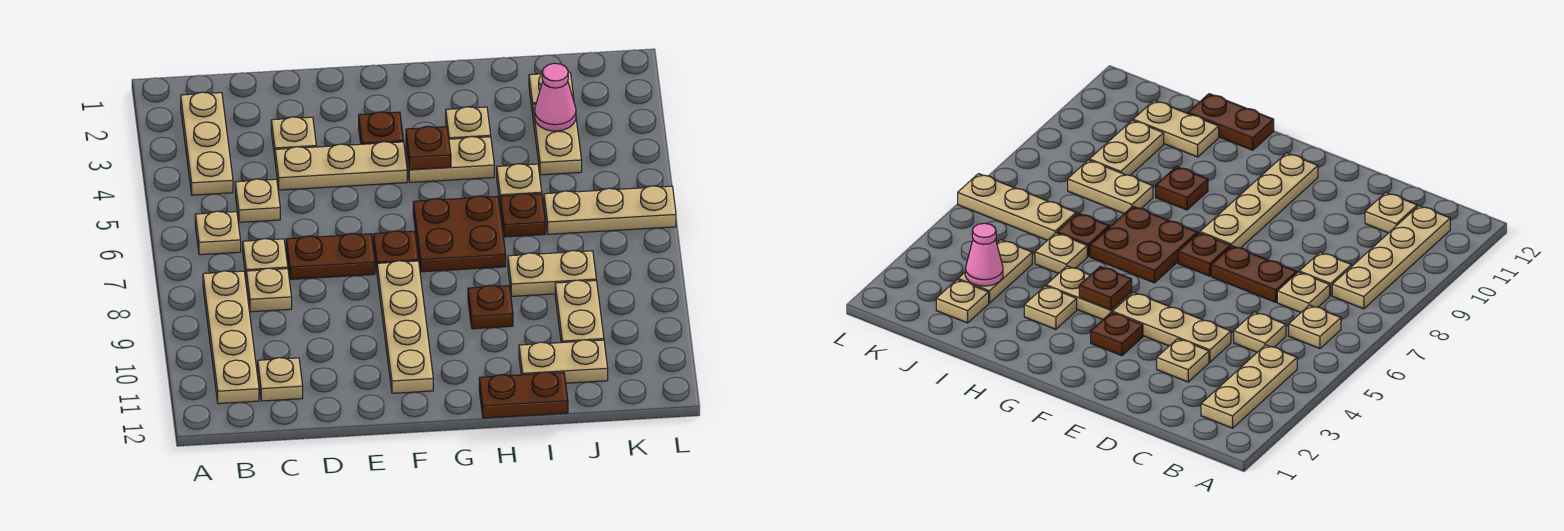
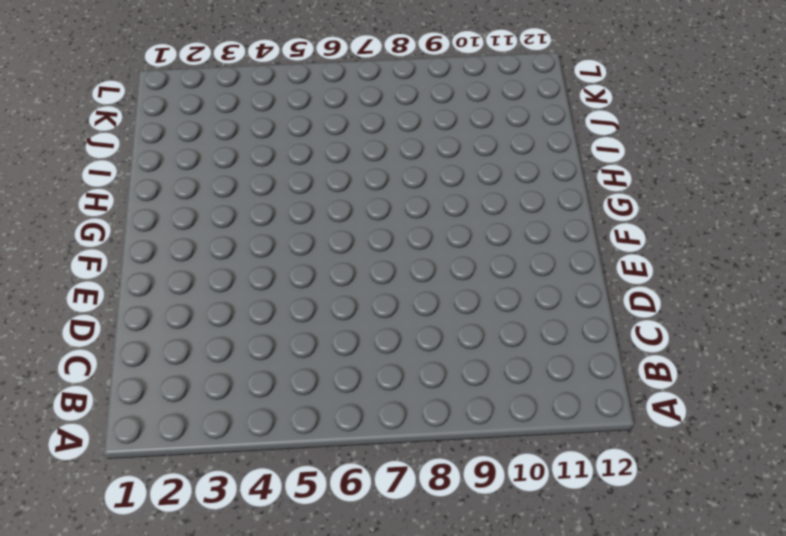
none -> tan plate B2:B4 level 1
none -> tan plate B6 level 1
none -> tan plate B8:B11 level 1

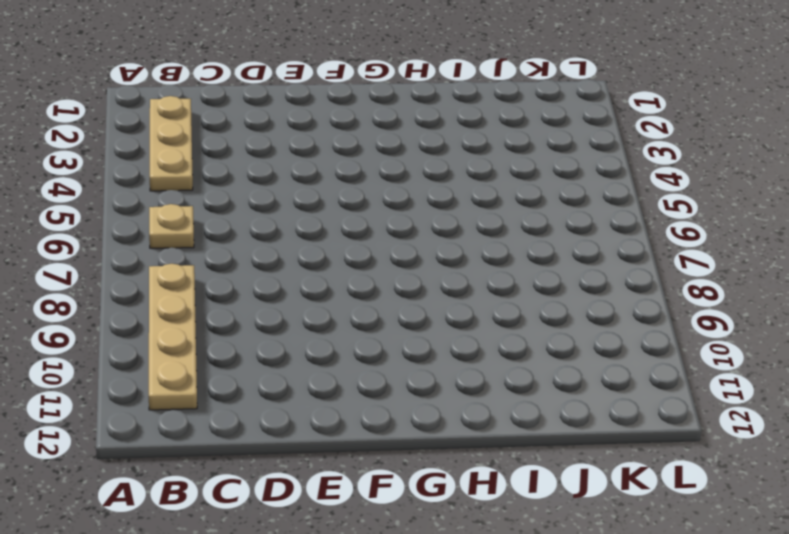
none -> tan plate C5 level 1
none -> tan plate C7 level 1
none -> tan plate C8 level 1

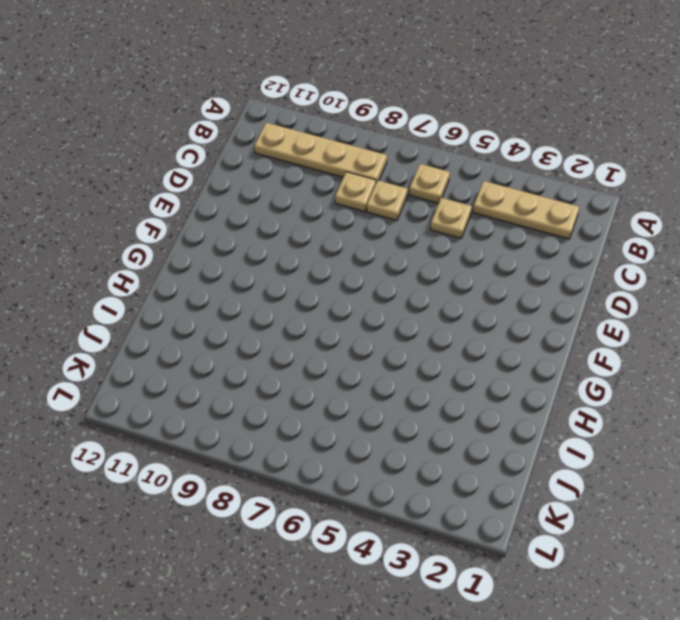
none -> tan plate C11 level 1
none -> tan plate D3 level 1
none -> tan plate D4:F4 level 1

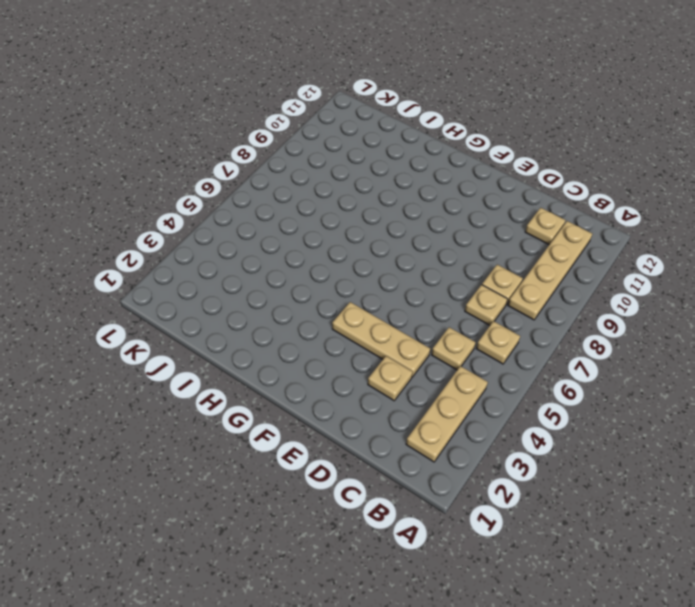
none -> brown plate D7:E7 level 1
none -> brown plate F3 level 1
none -> brown plate F7 level 1

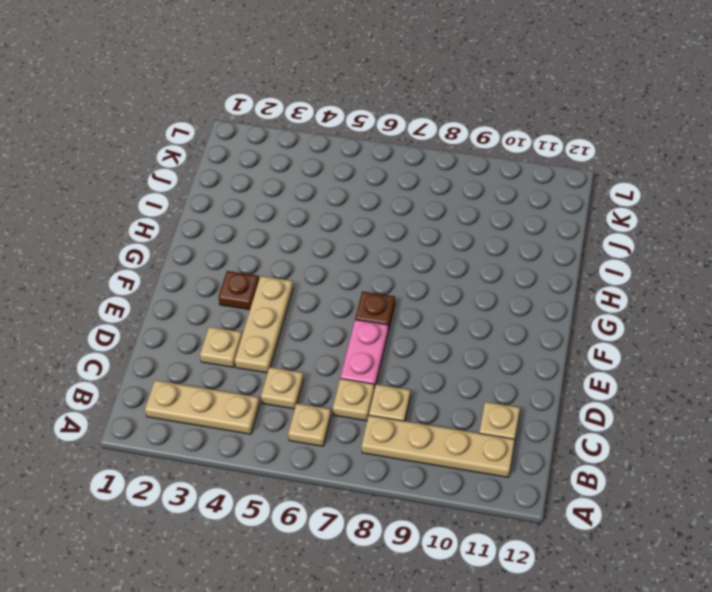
pink plate D7:E7 level 1 -> brown plate D7:E7 level 1
none -> tan plate F8:F11 level 1
none -> tan plate G4:H4 level 1
none -> brown plate G6:H7 level 1

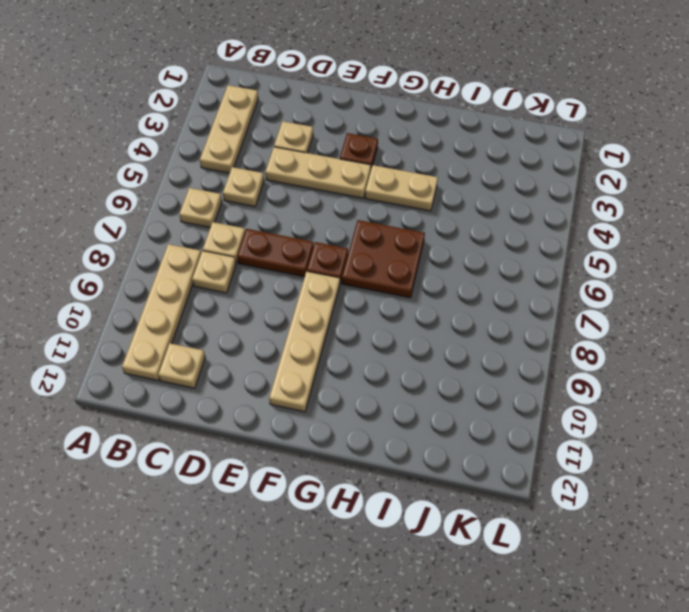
none -> tan plate H3 level 1
none -> brown plate H9 level 1
none -> brown plate H12:I12 level 1

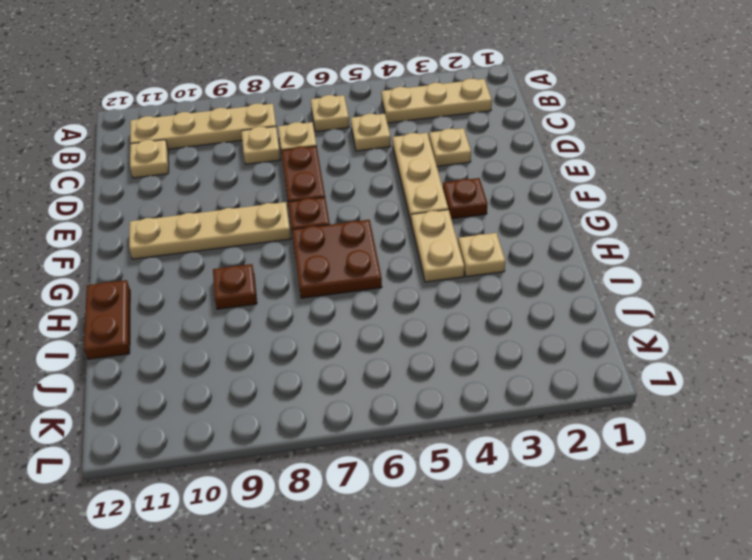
none -> tan plate I5 level 1
none -> brown plate I6 level 1
none -> tan plate I8:J8 level 1

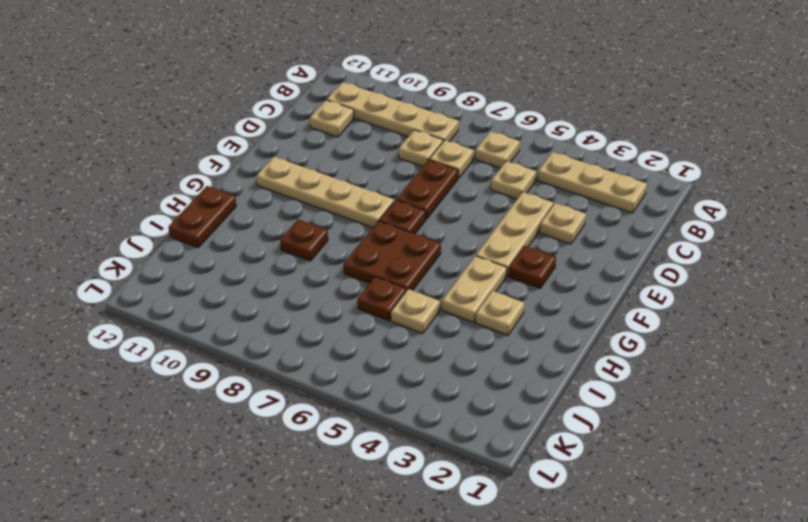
none -> tan plate I8:J8 level 1
none -> tan plate I11:J11 level 1
none -> tan plate J2 level 1

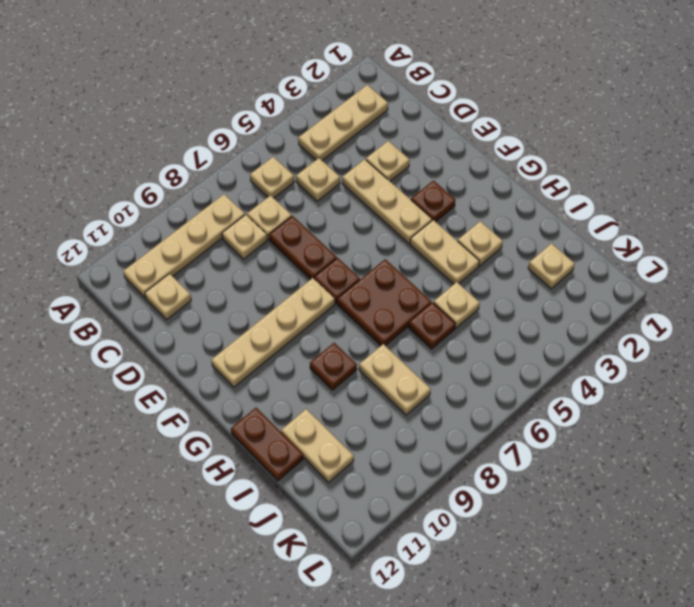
none -> tan plate J3:J4 level 1
none -> tan plate J6:L6 level 1
none -> tan plate J9:J10 level 1

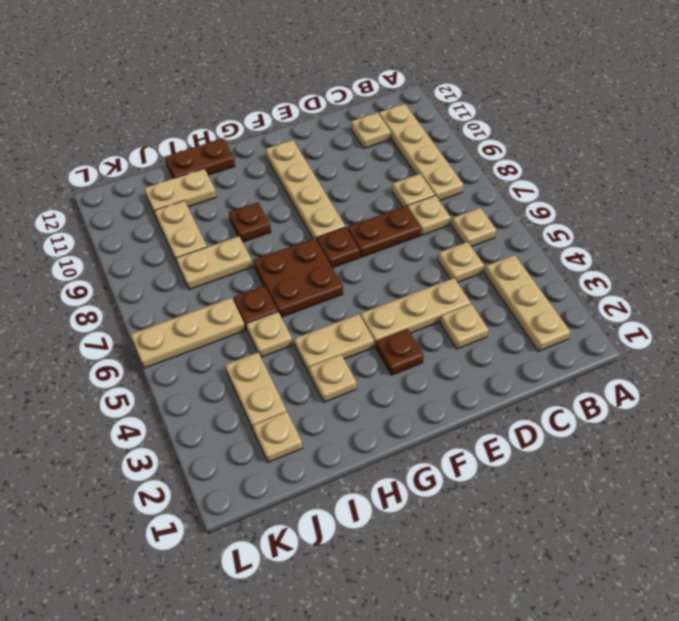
none -> brown plate G4 level 2
none -> pink cone J3 level 2

